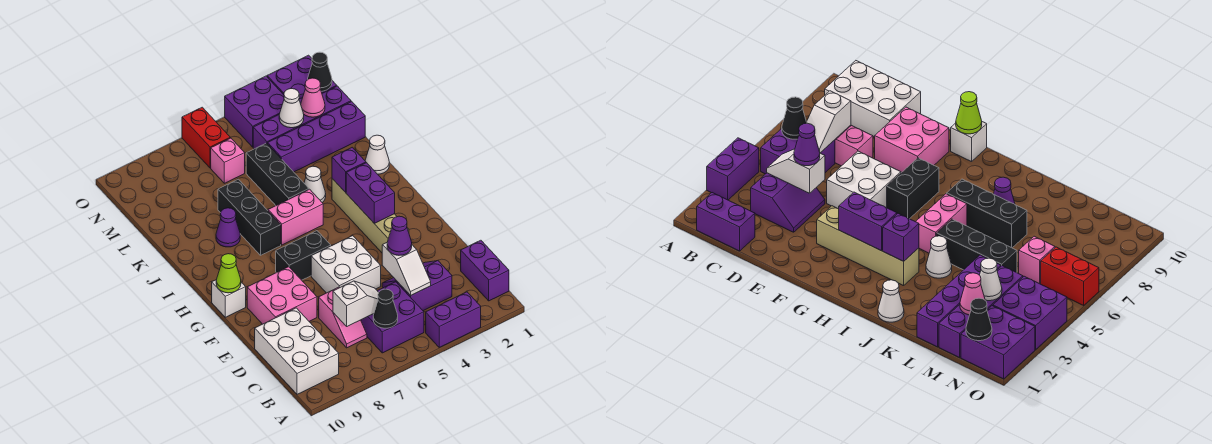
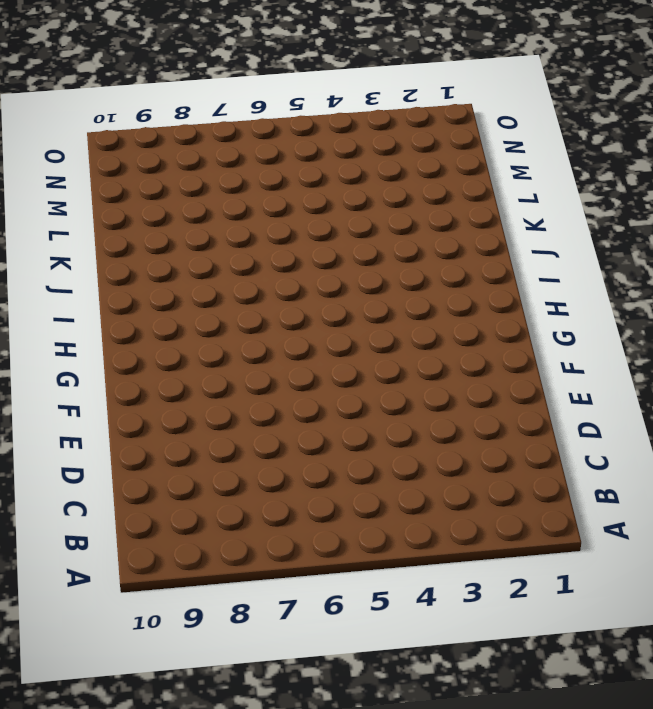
none -> purple brick A3:A4 level 1
none -> purple brick B1:C1 level 1
none -> purple brick B5:C6 level 1
none -> white brick B9:D10 level 1

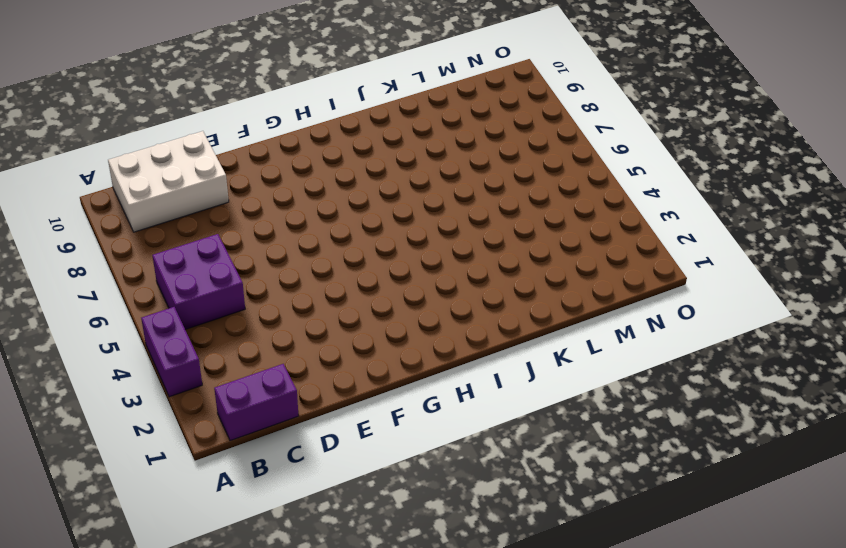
none -> purple slope C3:D4 level 1 top C
none -> pink slope C7:D7 level 1 top D
none -> white brick E5:F6 level 1
none -> pink brick E8:F9 level 1

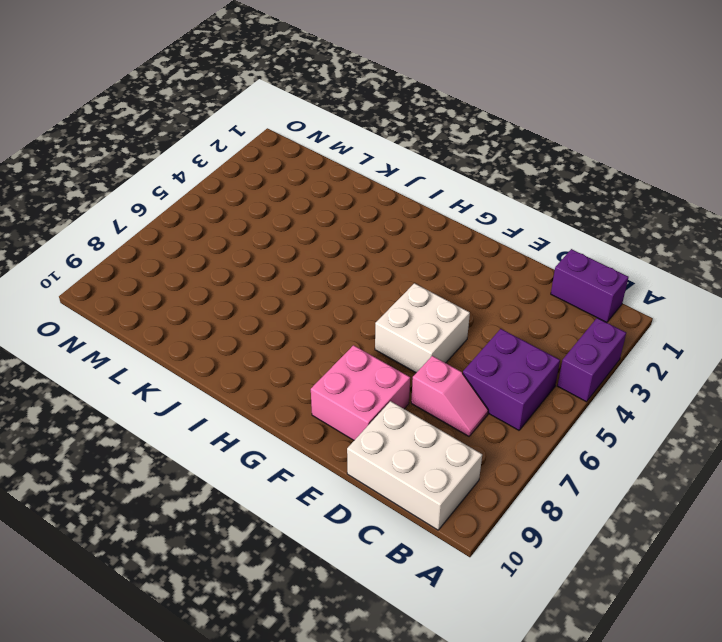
none -> purple slope C3:D4 level 1 top C
none -> tan brick F3:I3 level 1
none -> black brick G6:G7 level 1
none -> white brick G10 level 1

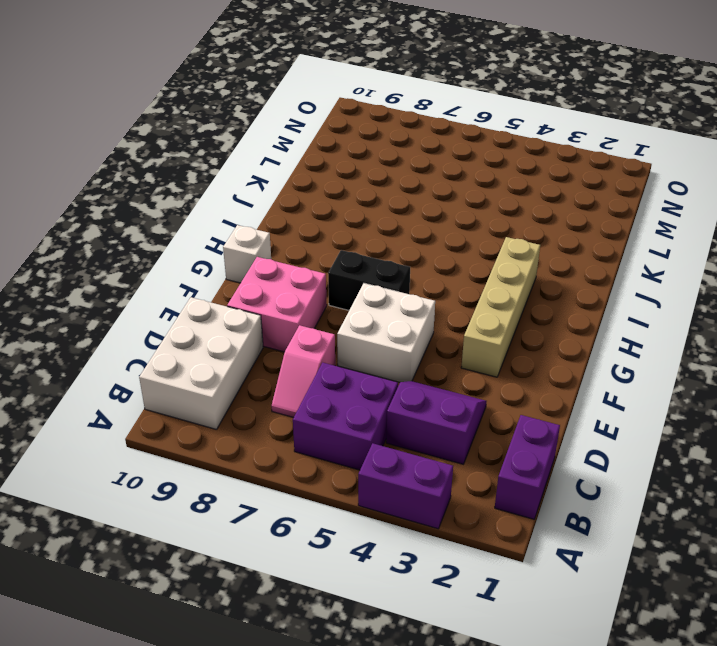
none -> pink brick I5:I6 level 1
none -> black brick I7:K7 level 1
none -> white cone J1 level 1
none -> white cone J4 level 1

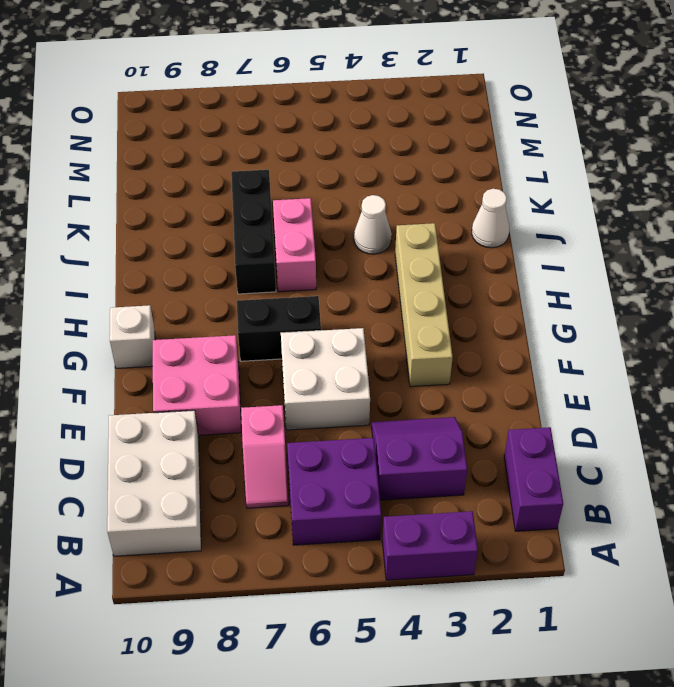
pink brick I6:J6 level 1 -> pink brick I5:I6 level 1
none -> black brick J5:L5 level 1
none -> purple cone J8 level 1
none -> purple brick L1:L4 level 1
none -> purple brick M1:M4 level 1

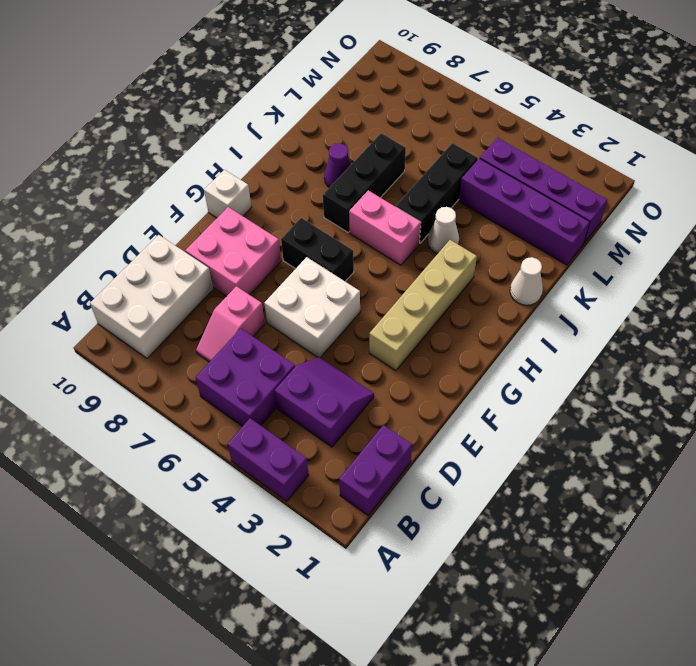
none -> pink brick M6 level 1
none -> purple brick N1:O2 level 1
none -> purple brick N3:O4 level 1
none -> red brick N6:O6 level 1

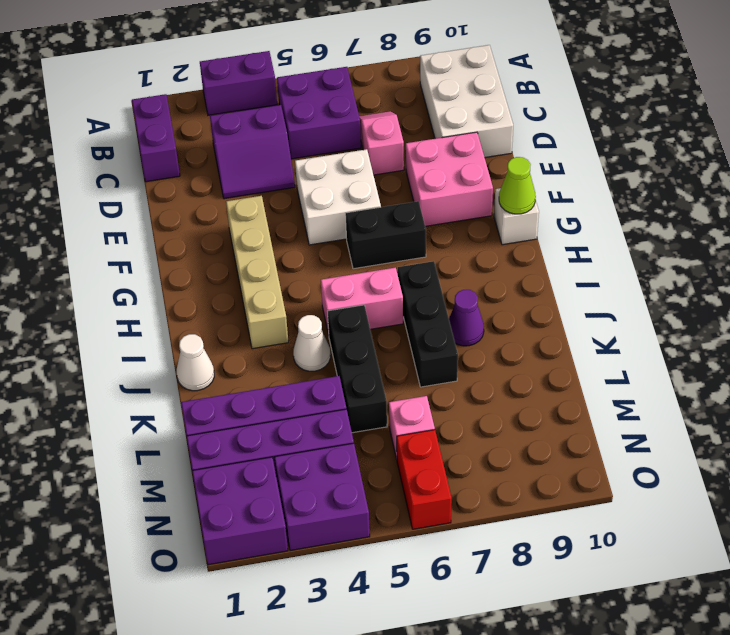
none -> black cone B6 level 2
none -> white slope C4:D4 level 2 top D
none -> white slope C6:C7 level 2 top 7
none -> purple brick G3:H3 level 2

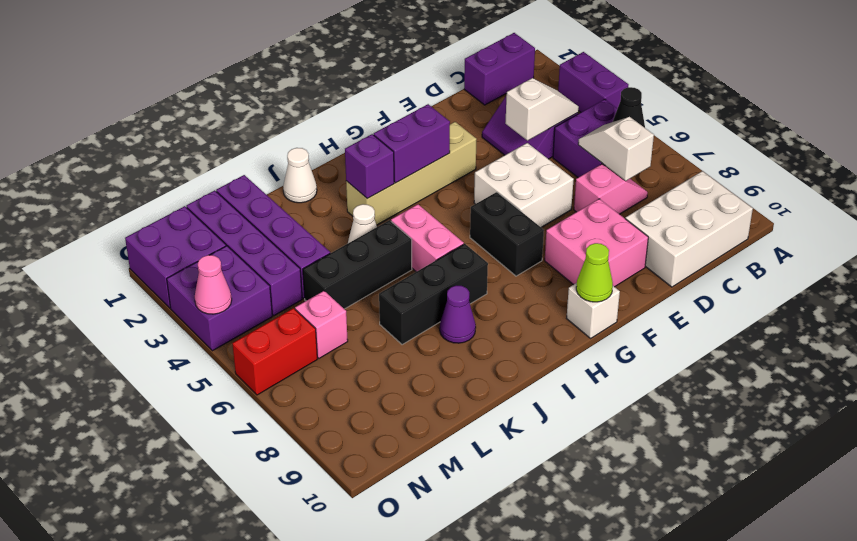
pink cone O4 level 2 -> pink cone M2 level 2
none -> white cone M3 level 2
none -> black cone N1 level 2
none -> purple cone D4 level 3

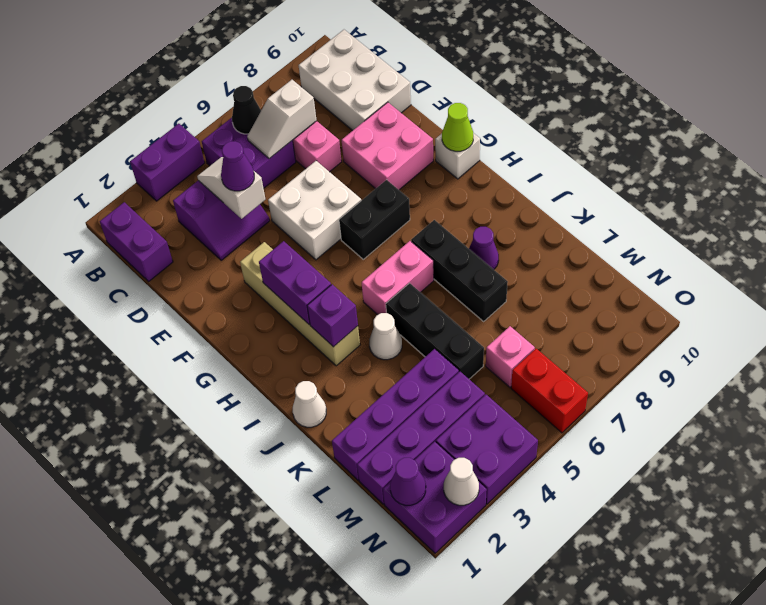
purple cone N1 level 2 -> black cone N1 level 2
white cone O2 level 2 -> white cone M3 level 2
none -> pink cone M2 level 2

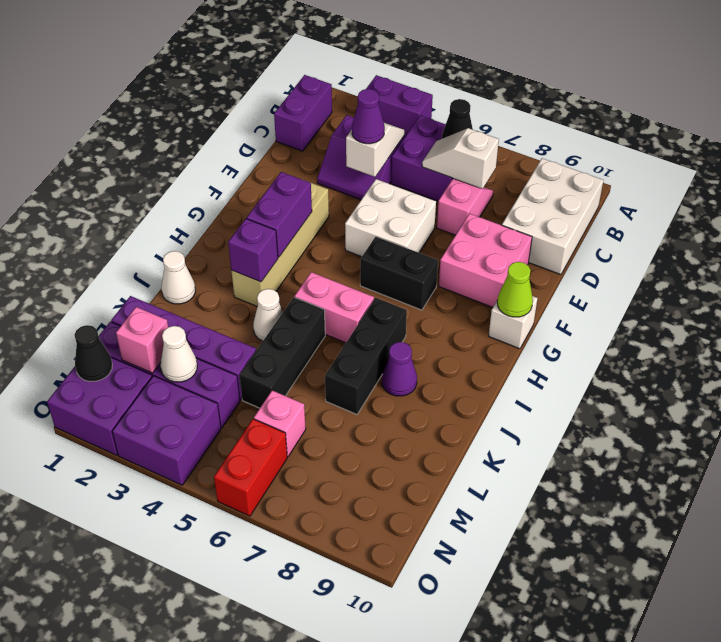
pink brick M2 level 2 -> pink cone M2 level 2

